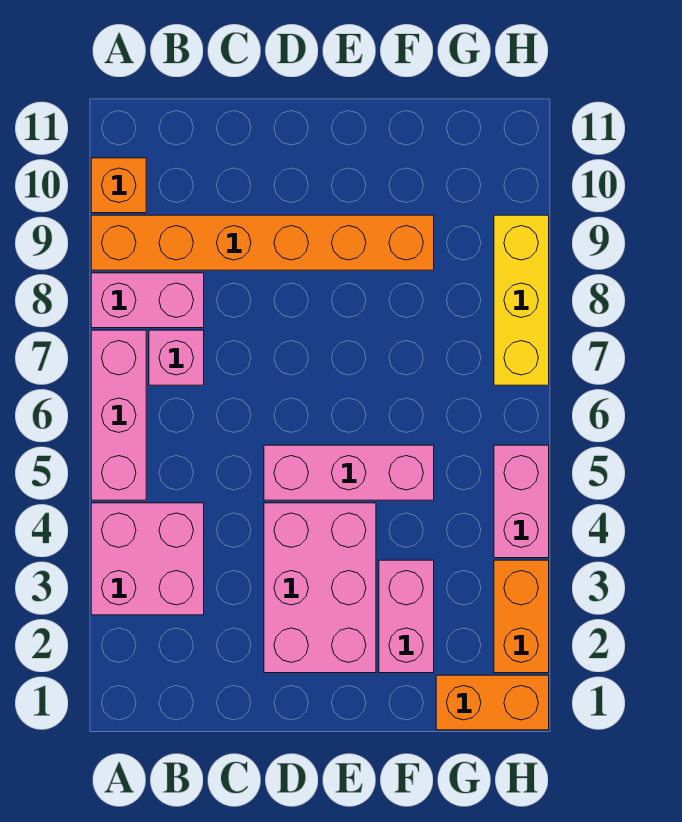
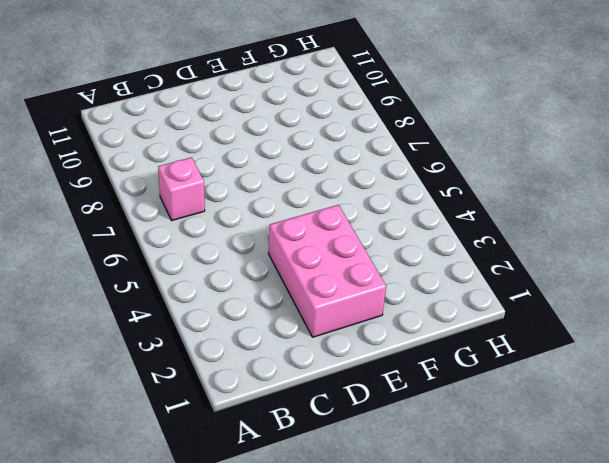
none -> pink brick A3:B4 level 1
none -> pink brick A5:A7 level 1
none -> pink brick A8:B8 level 1

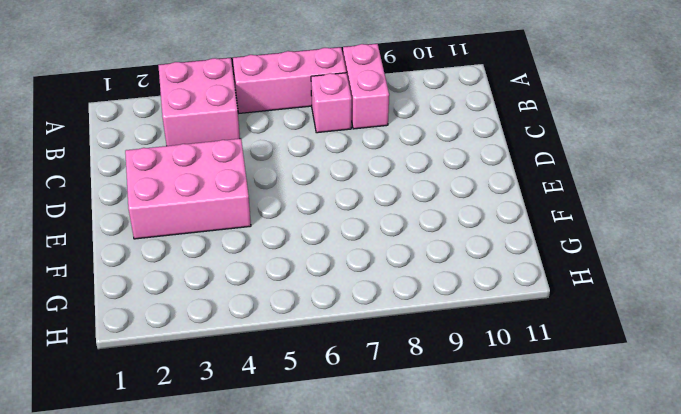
none -> orange brick A9:F9 level 1
none -> orange brick A10 level 1
none -> pink brick D5:F5 level 1

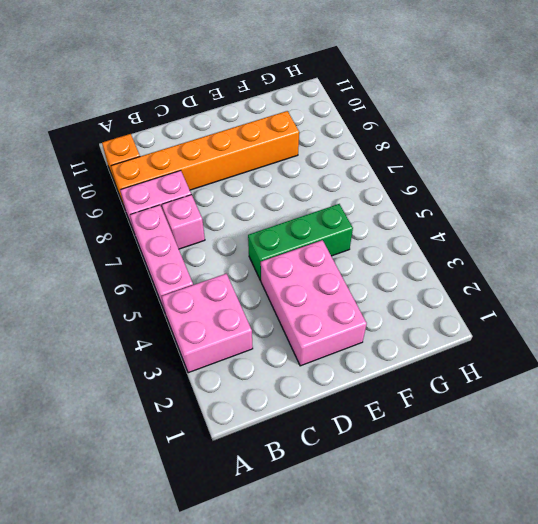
green brick D5:F5 level 1 -> pink brick D5:F5 level 1
none -> pink brick F2:F3 level 1
none -> orange brick G1:H1 level 1
none -> orange brick H2:H3 level 1

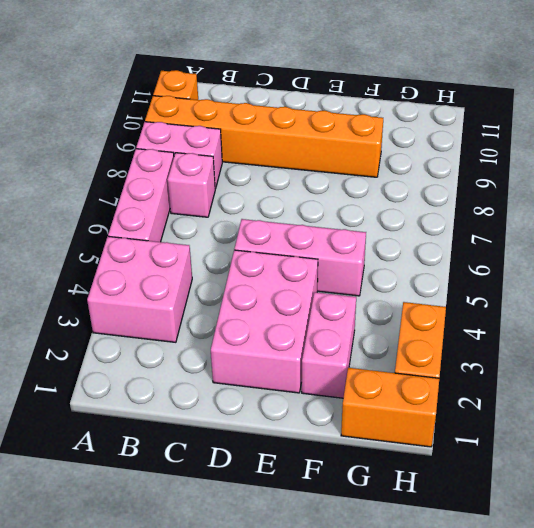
none -> pink brick H4:H5 level 1
none -> yellow brick H7:H9 level 1

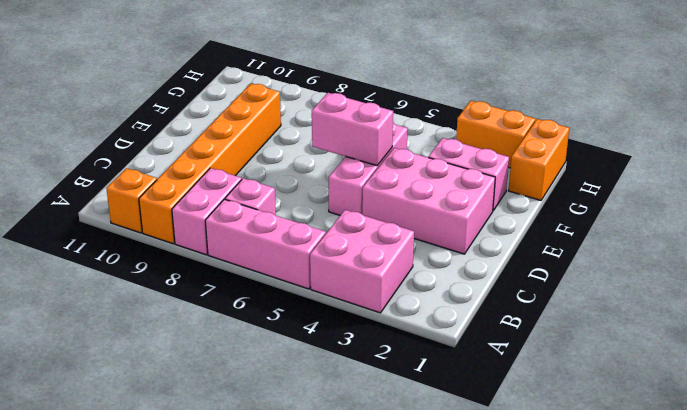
pink brick E5:E6 level 2 -> pink brick H4:H5 level 1
none -> yellow brick H7:H9 level 1

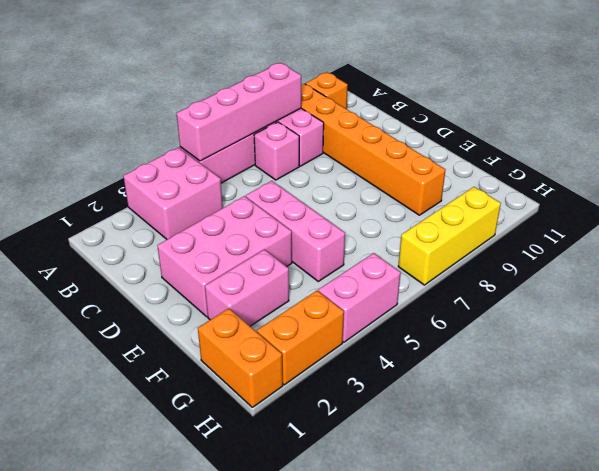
pink brick A5:A8 level 2 -> none

